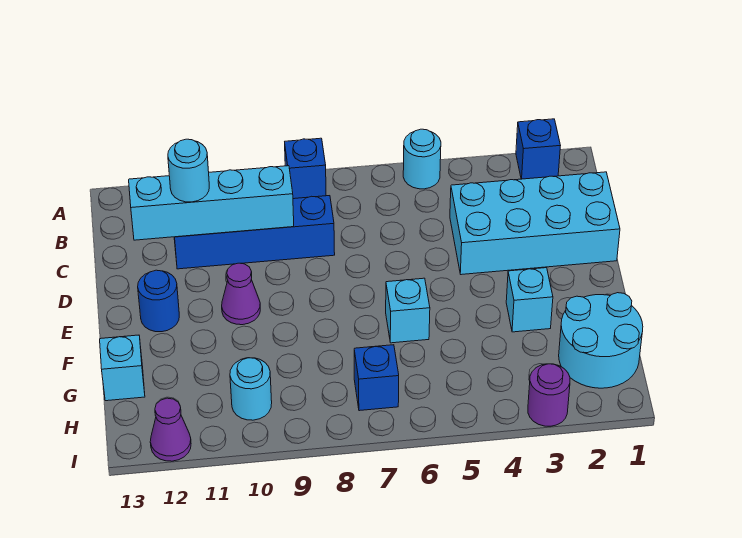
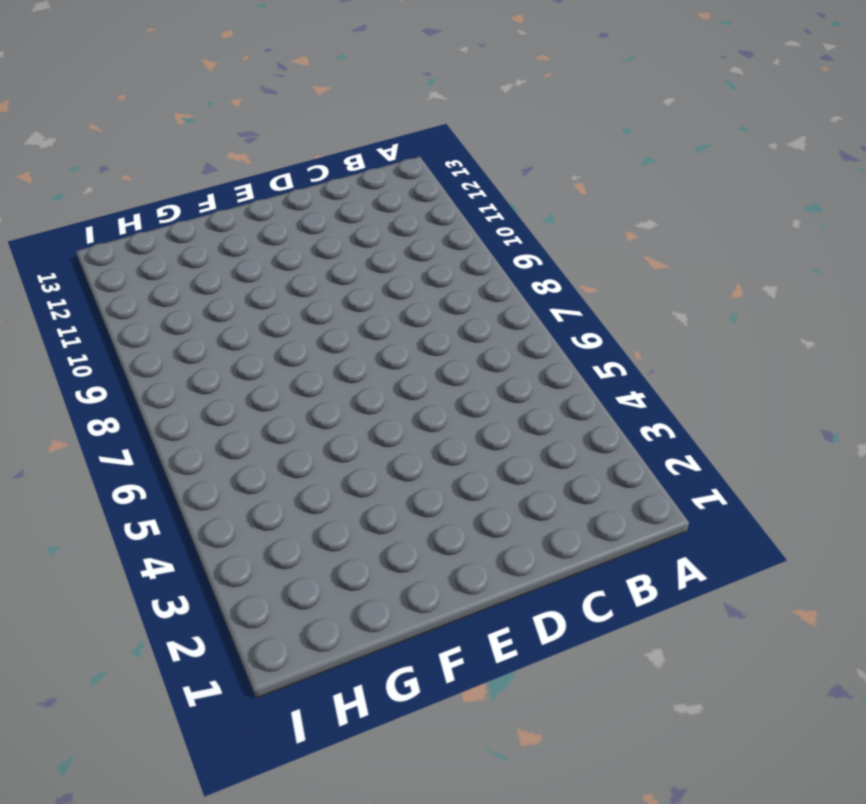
none -> blue brick A2 level 1
none -> cyan round brick A5 level 1
none -> blue brick A8 level 1

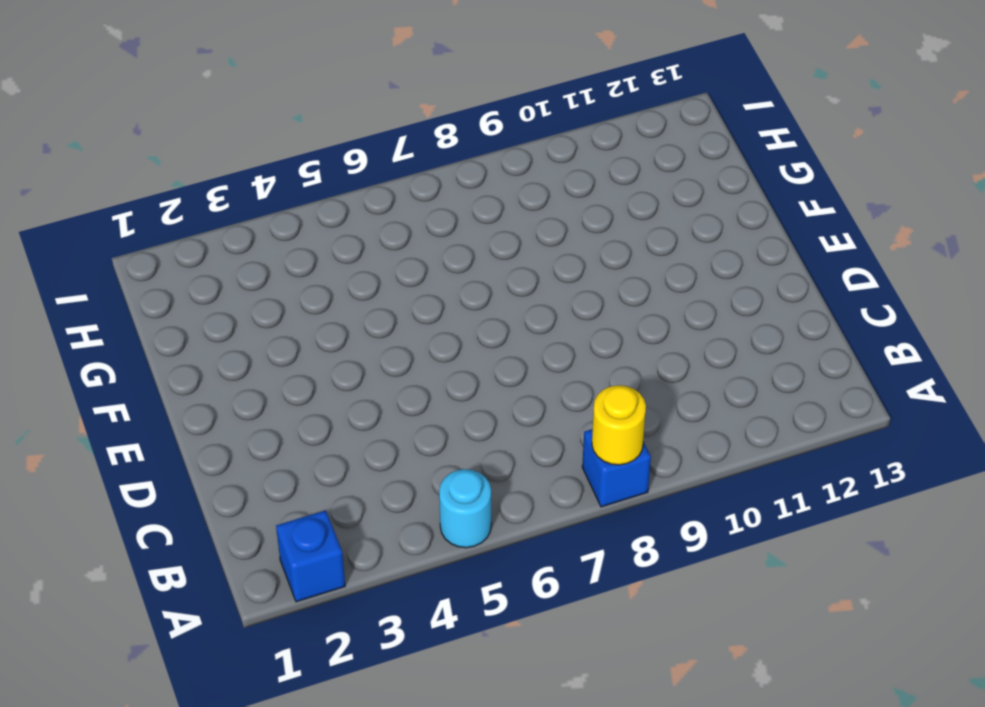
yellow round brick A8 level 2 -> none
none -> cyan brick C1:D4 level 1
none -> blue brick C8:C11 level 1
none -> purple cone E10 level 1

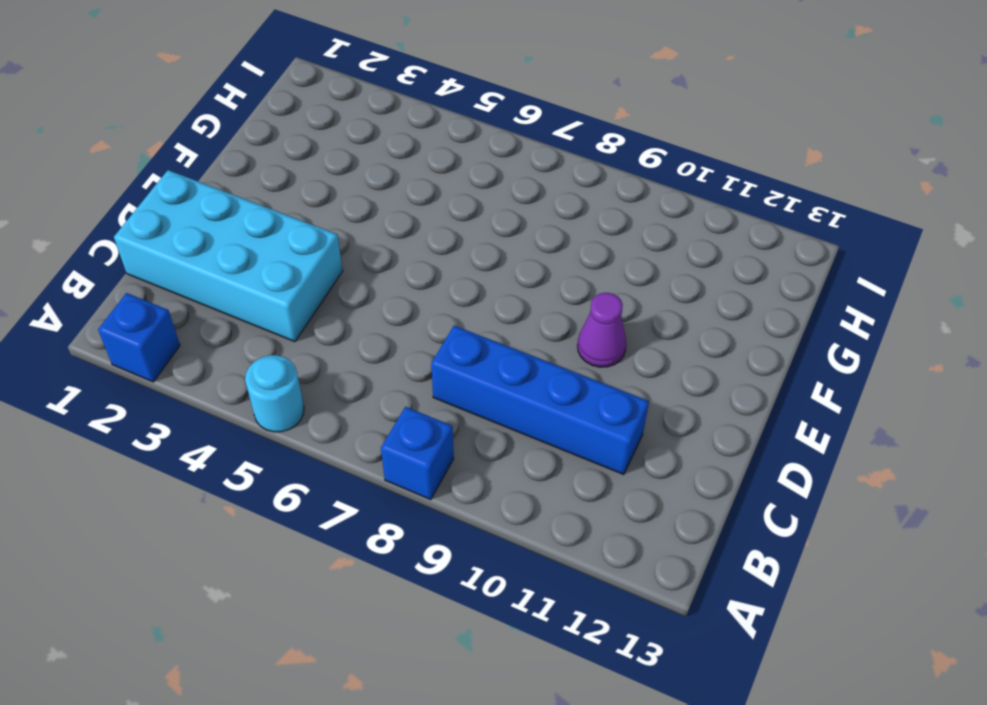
none -> blue round brick E12 level 1
none -> cyan brick F3 level 1
none -> cyan brick F6 level 1

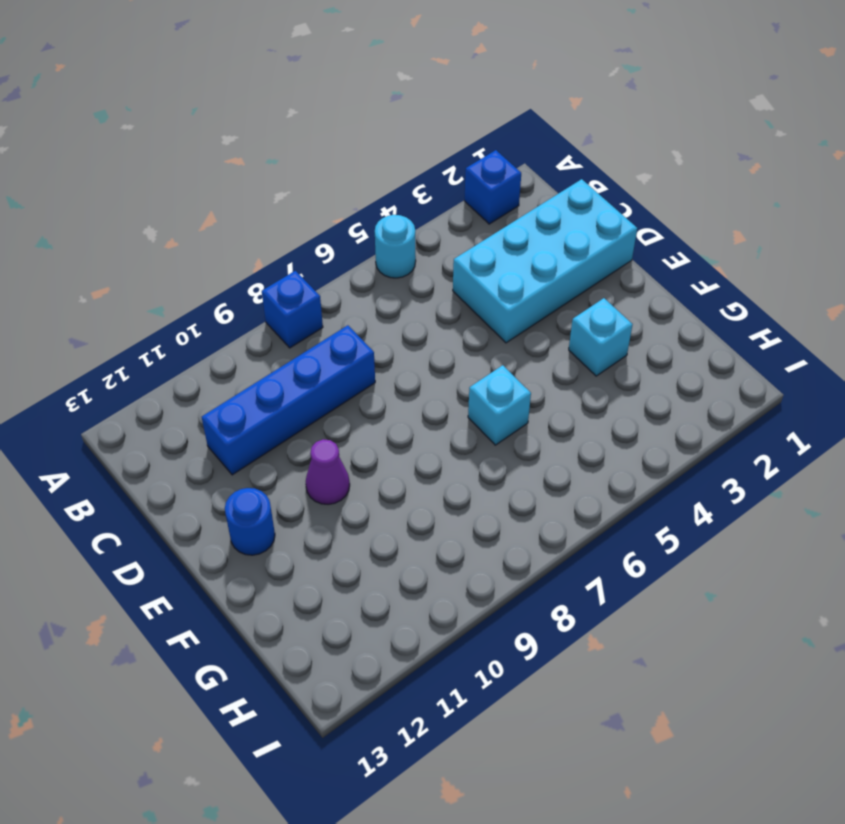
none -> cyan round brick G1:H2 level 1
none -> cyan brick G13 level 1
none -> blue brick H7 level 1

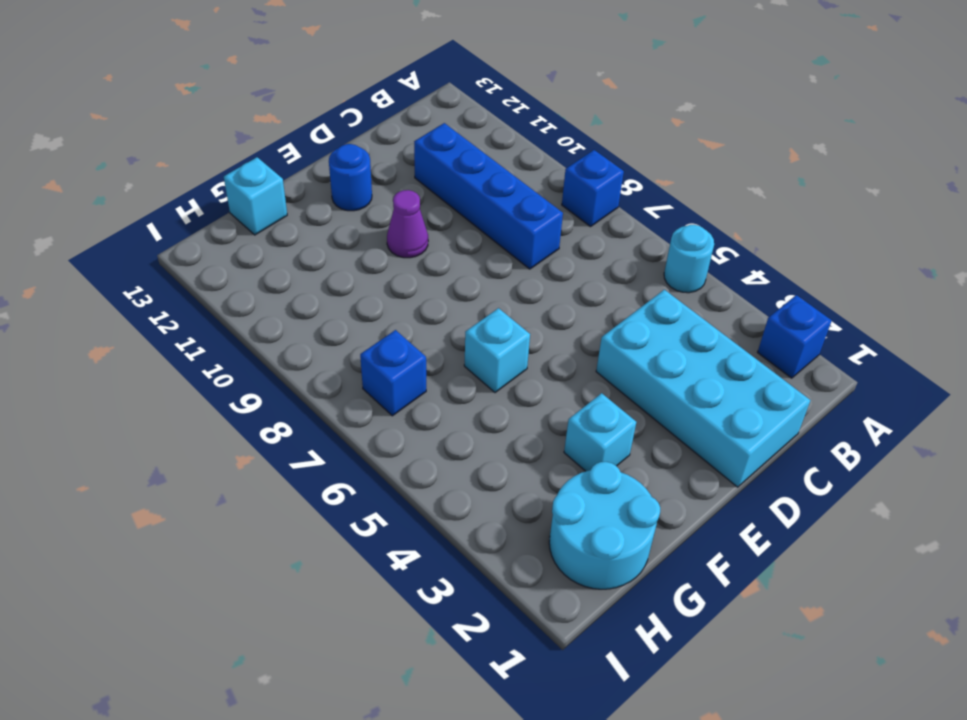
none -> cyan round brick H10 level 1
none -> purple round brick I3 level 1
none -> purple cone I12 level 1

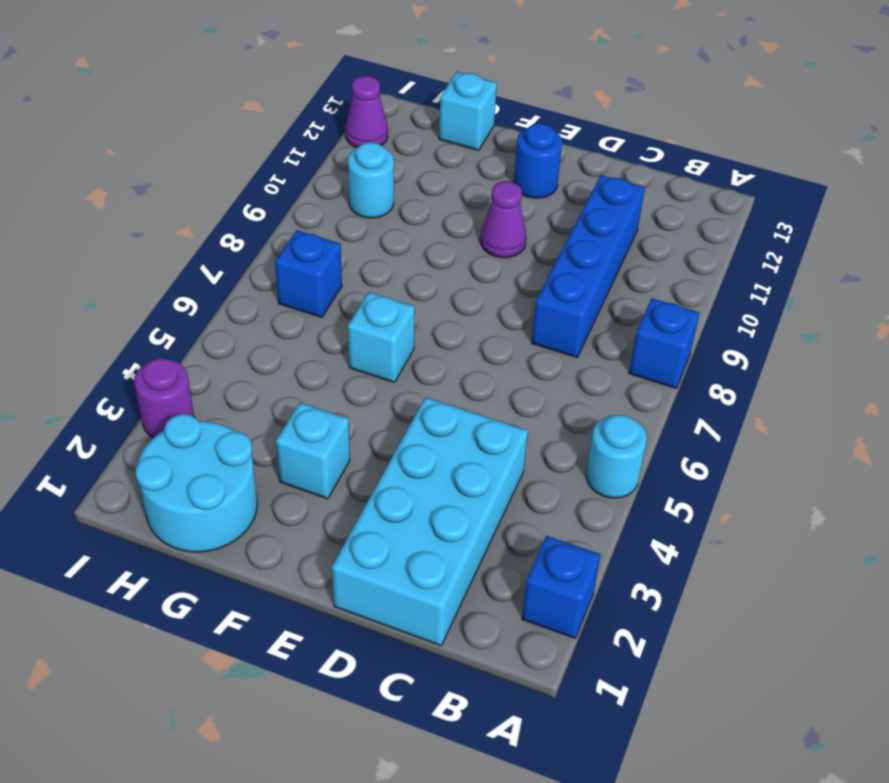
none -> cyan brick C9:C12 level 2
none -> cyan round brick C11 level 3

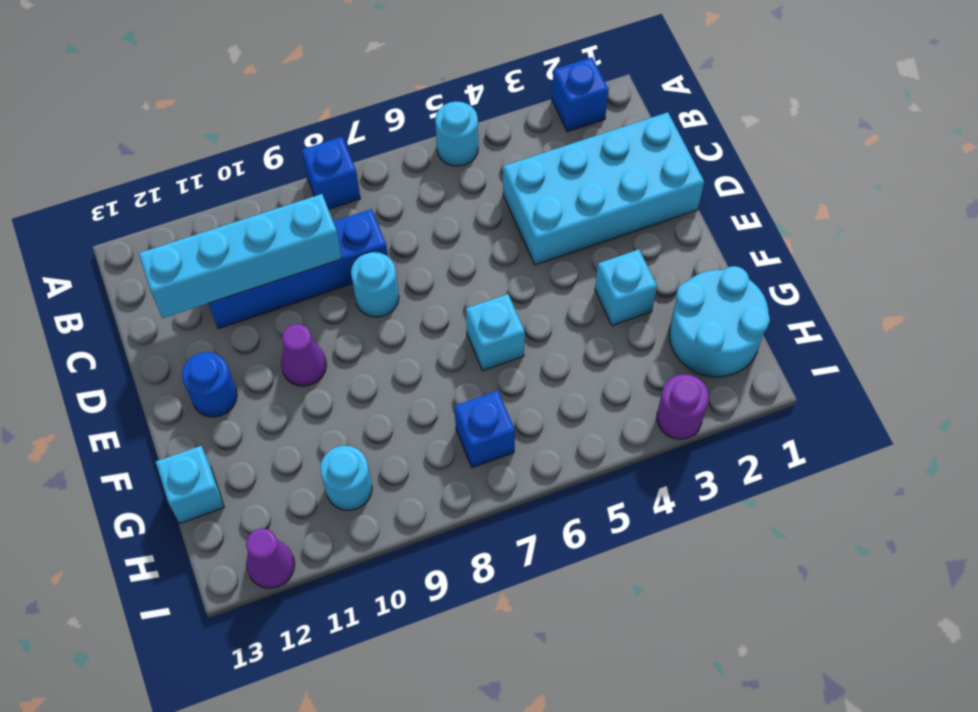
cyan round brick D8 level 1 -> cyan round brick C11 level 3

